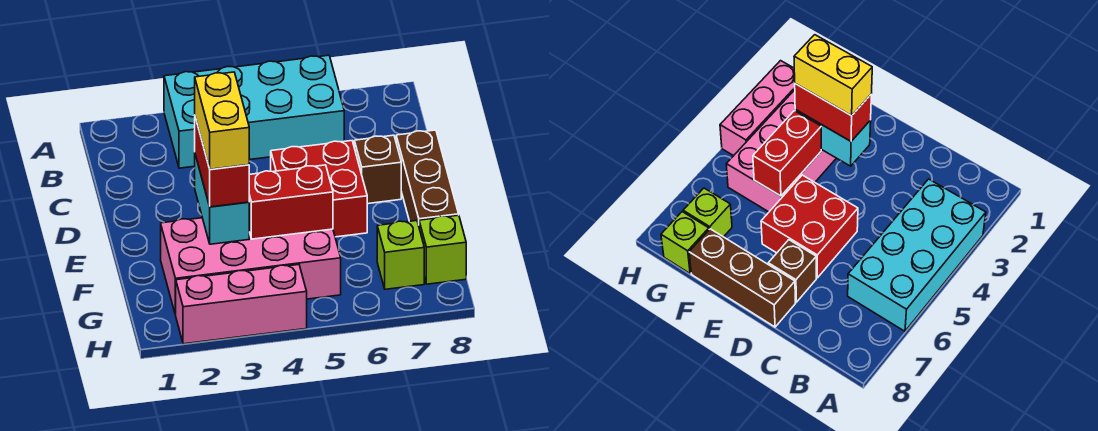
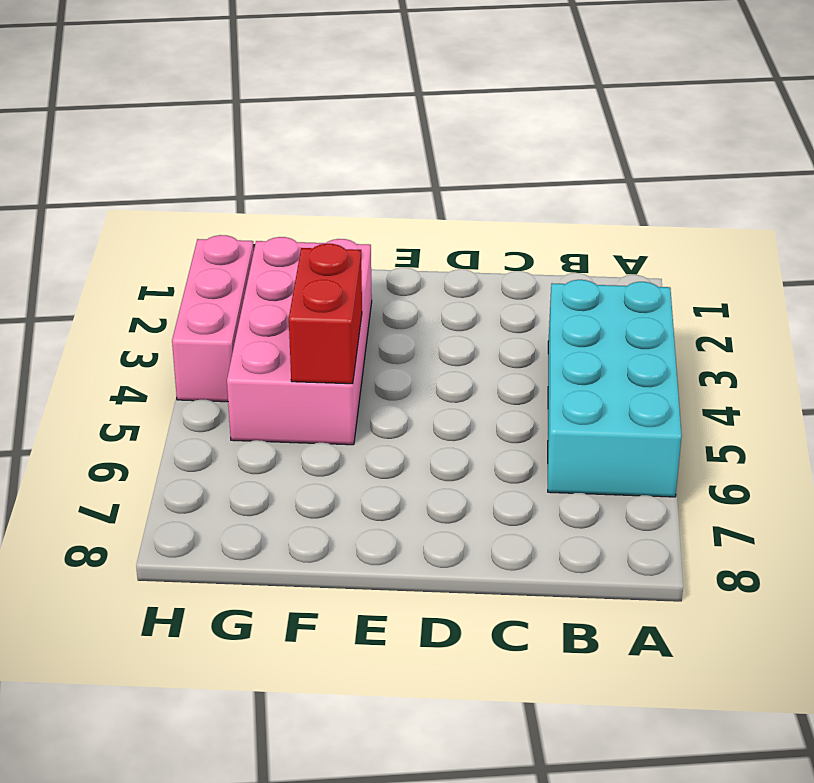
none -> red brick D5:E6 level 1
none -> brown brick D7 level 1
none -> brown brick D8:F8 level 1

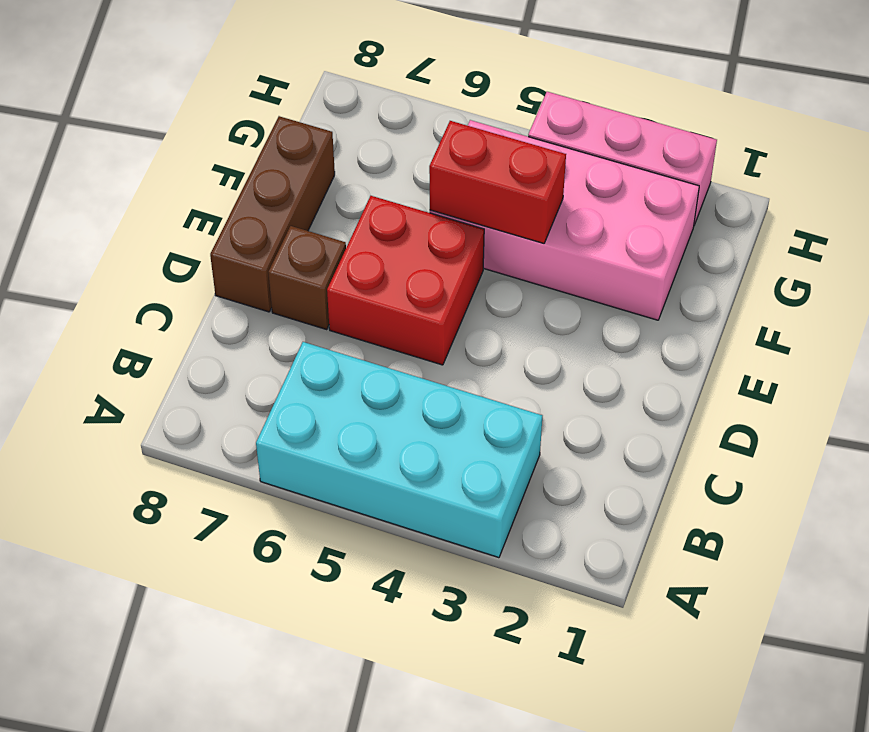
none -> lime brick G7 level 1
none -> lime brick G8 level 1
none -> cyan brick E3:F3 level 2

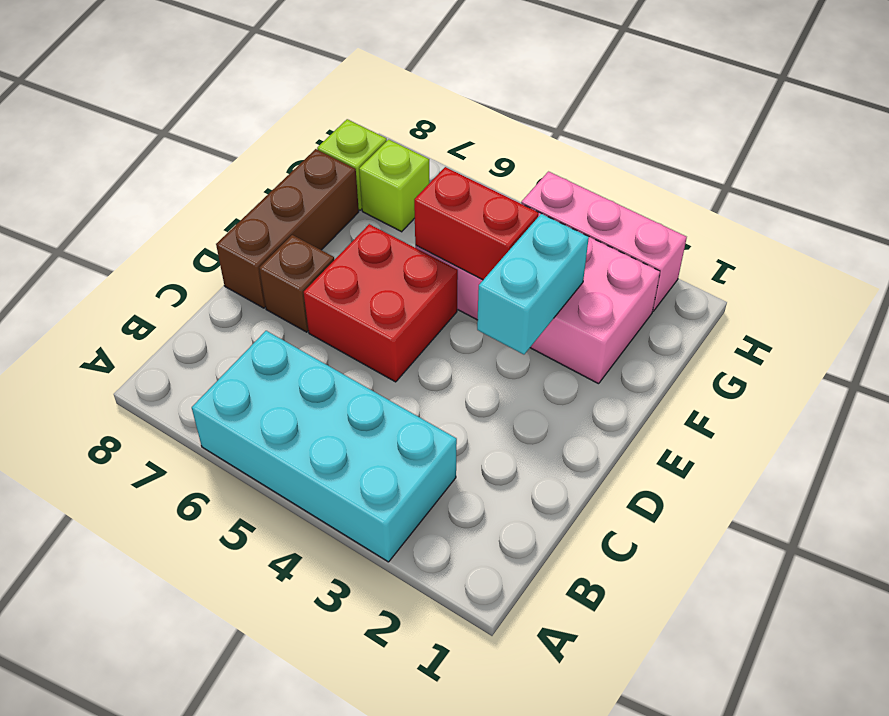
none -> red brick E3:F3 level 3
none -> yellow brick E3:F3 level 4

